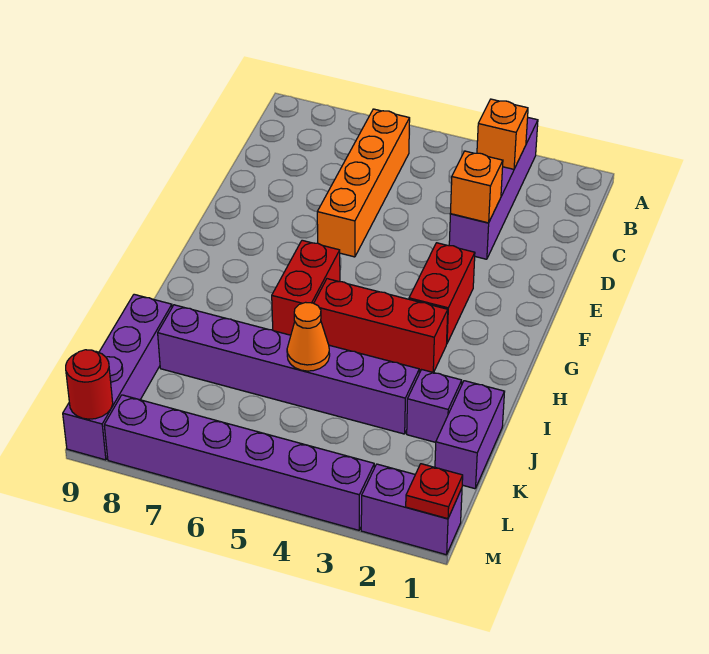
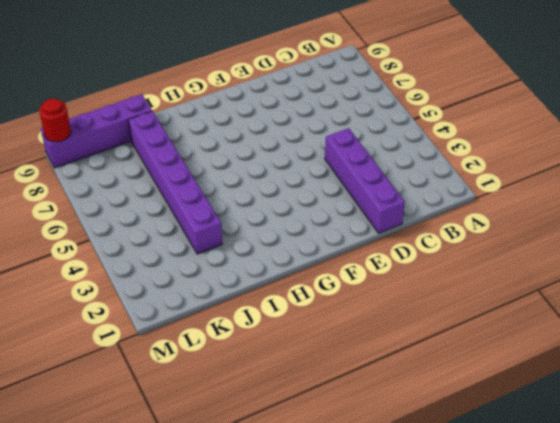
purple brick D1:D4 level 1 -> purple brick A3:D3 level 1
none -> orange brick B6:E6 level 1
none -> red brick F3:G3 level 1
none -> red brick G6:H6 level 1

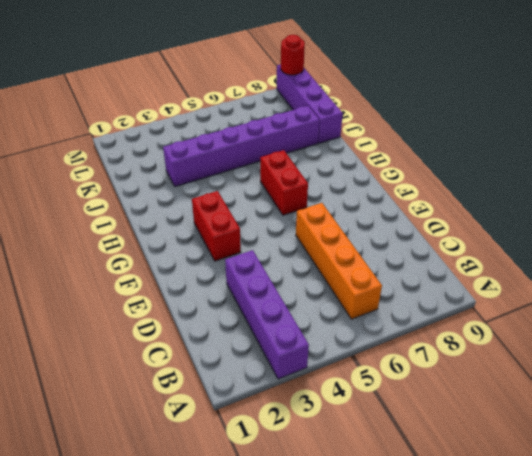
none -> red brick H3:H5 level 1
none -> purple brick J1:K1 level 1
none -> purple brick J2 level 1

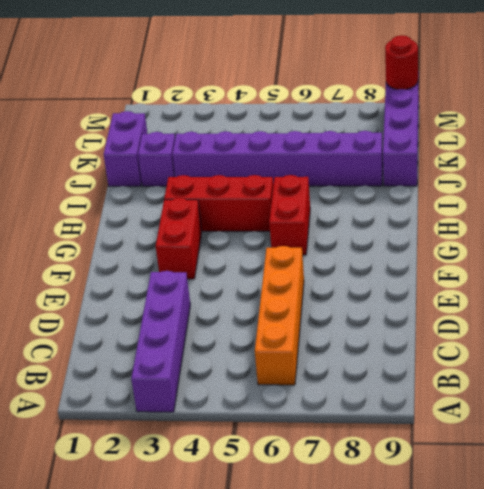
none -> purple brick M1:M2 level 1
none -> purple brick M3:M8 level 1
none -> orange brick B3 level 2

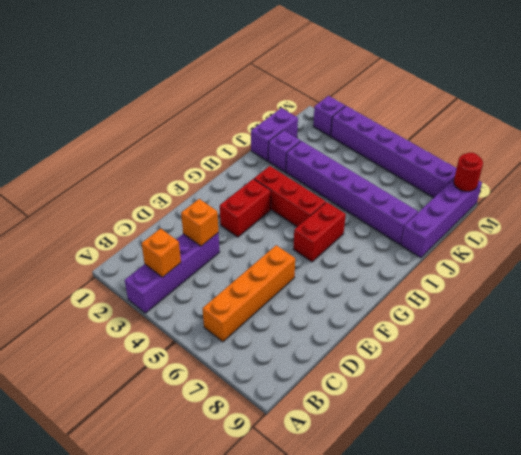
purple brick M2 level 1 -> purple brick M1:M2 level 1
none -> orange cone J5 level 2
none -> red plate M1 level 2

